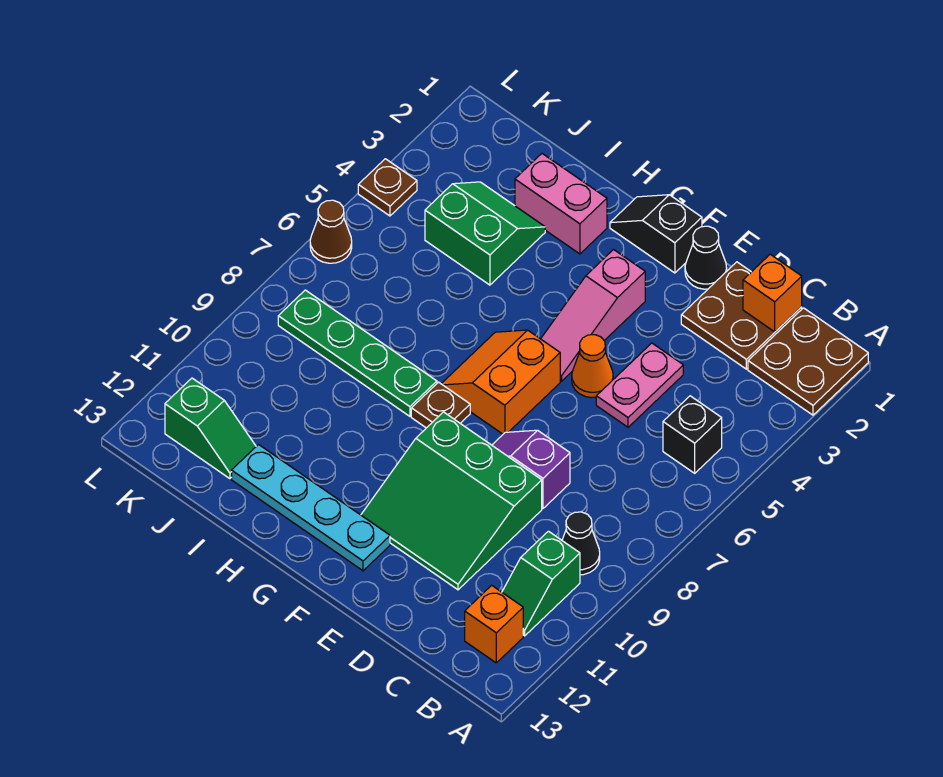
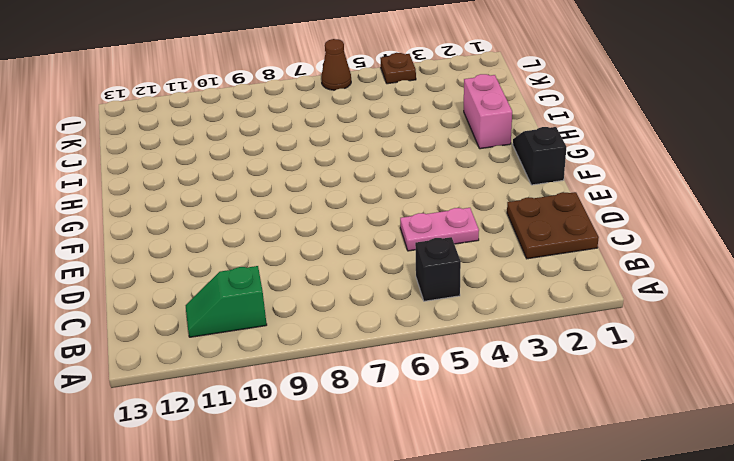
none -> brown plate A1:B2 level 1
none -> black cone B9 level 1
none -> orange brick B12 level 1

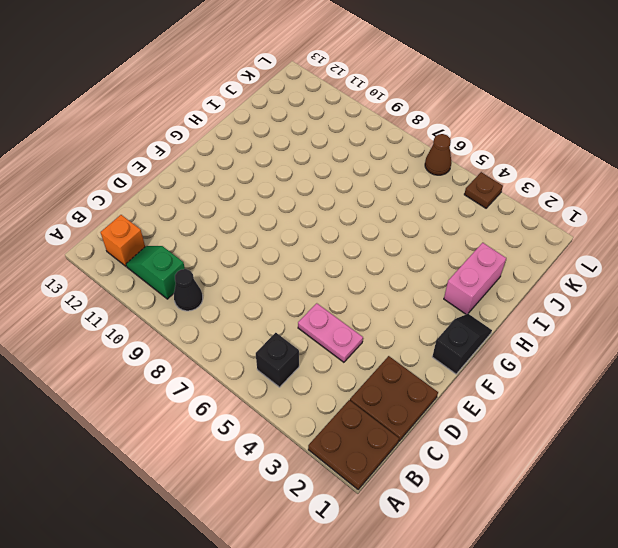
none -> purple slope D8:E8 level 1 top D
none -> green slope D9:F11 level 1 top 9
none -> black cone E1 level 1

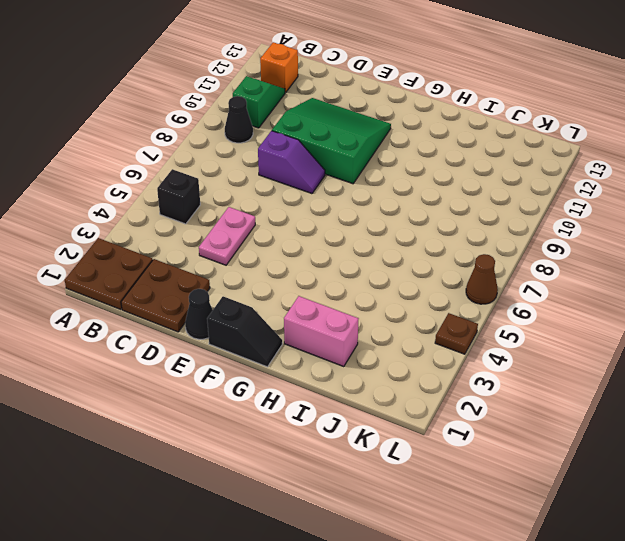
none -> orange cone E5 level 1
none -> pink slope F3:F5 level 1 top 3
none -> orange slope F6:G7 level 1 top F

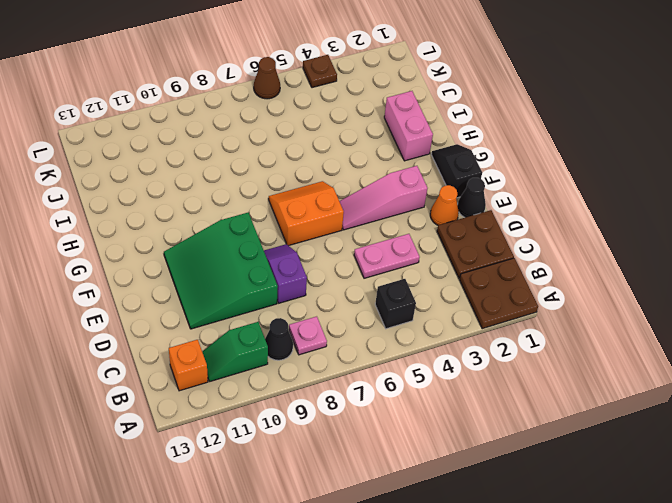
pink plate B8 level 1 -> none
orange cone E2 level 1 -> orange cone E5 level 1
none -> cyan plate F12:I12 level 1
none -> brown plate G8 level 1
none -> green plate H8:K8 level 1

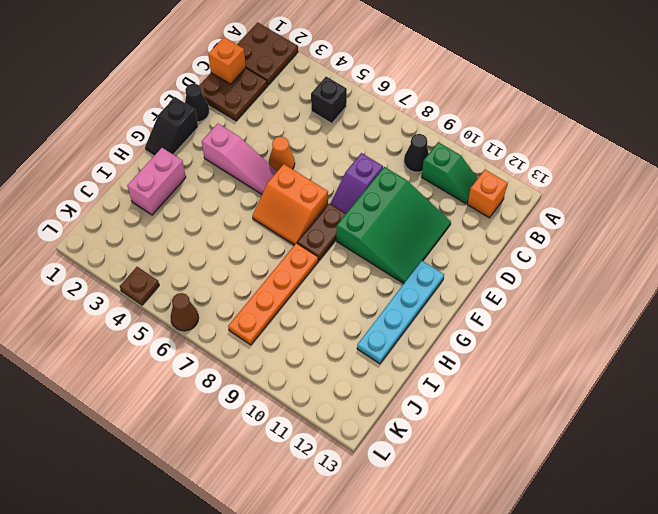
brown plate F8:G8 level 1 -> brown plate G8 level 1
orange plate H8:K8 level 1 -> green plate H8:K8 level 1
none -> pink plate D4:D5 level 1
none -> green slope I3:J4 level 1 top 4
none -> green slope J12:K12 level 1 top K

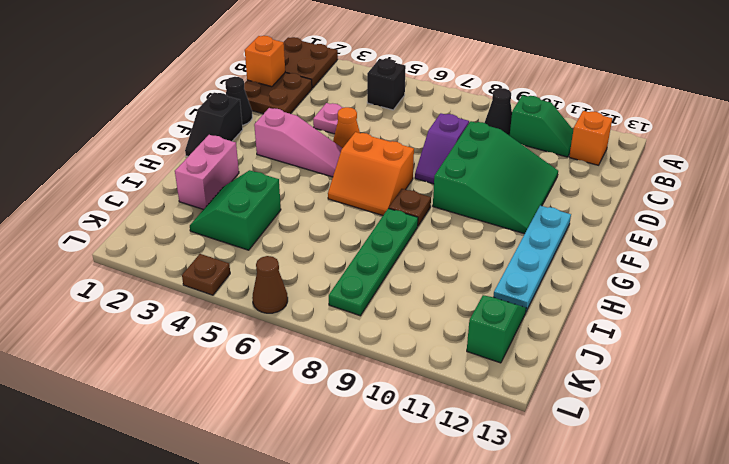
pink plate D4 level 1 -> pink plate D4:D5 level 1

